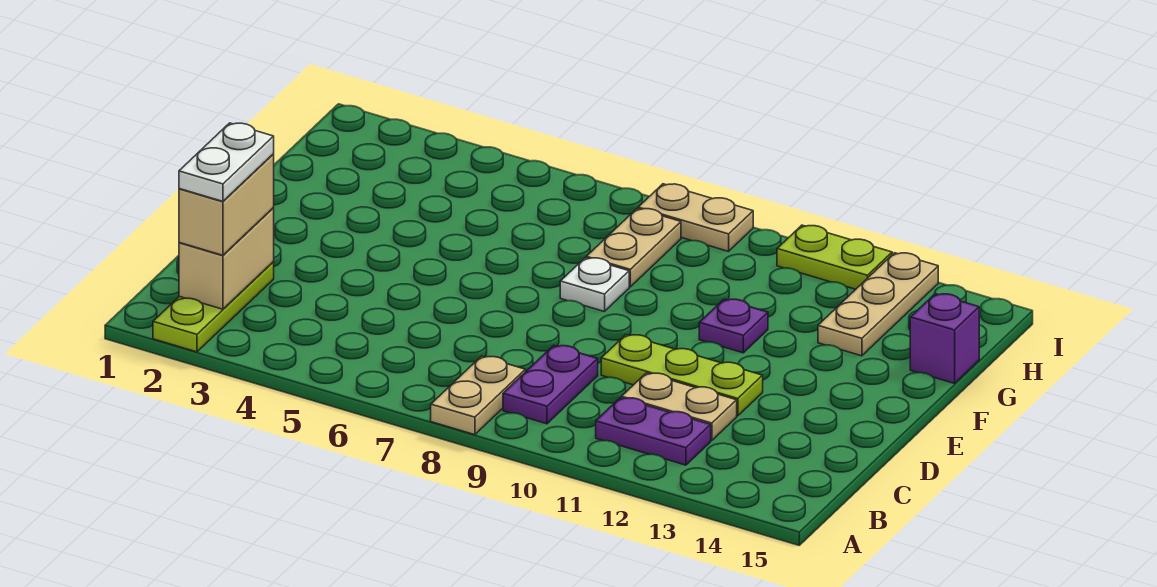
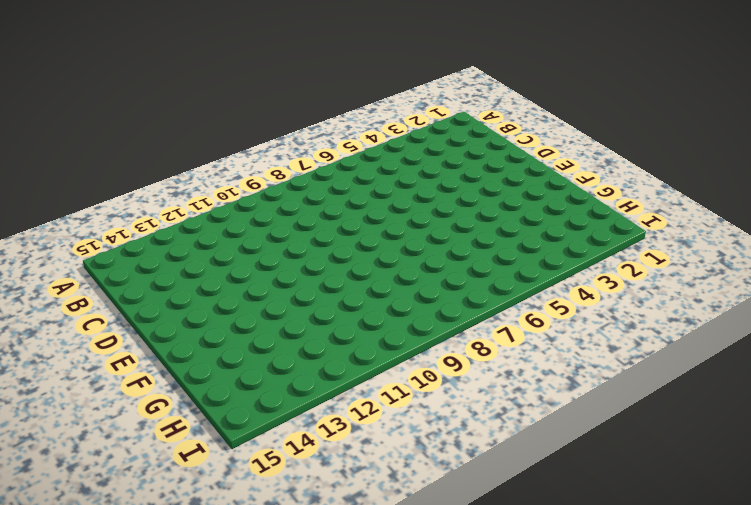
none -> lime plate A2:C2 level 1
none -> tan plate A8:B8 level 1
none -> purple plate B9:C9 level 1

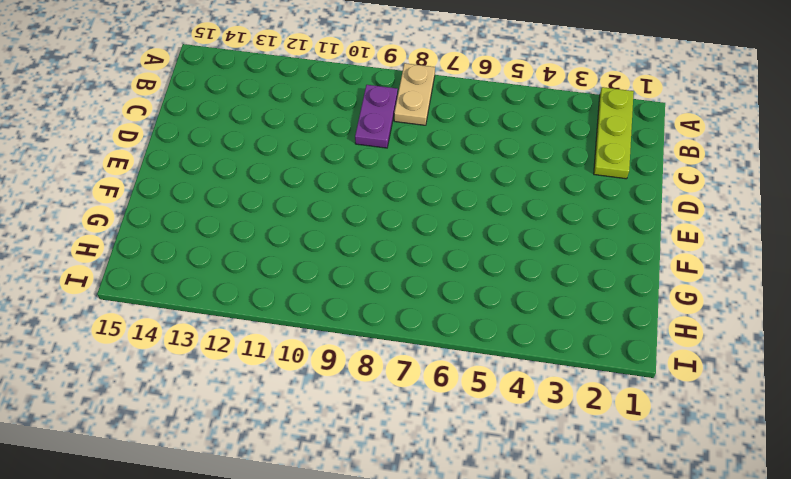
none -> purple plate B11:B12 level 1
none -> tan plate C11:C12 level 1
none -> lime plate D10:D12 level 1

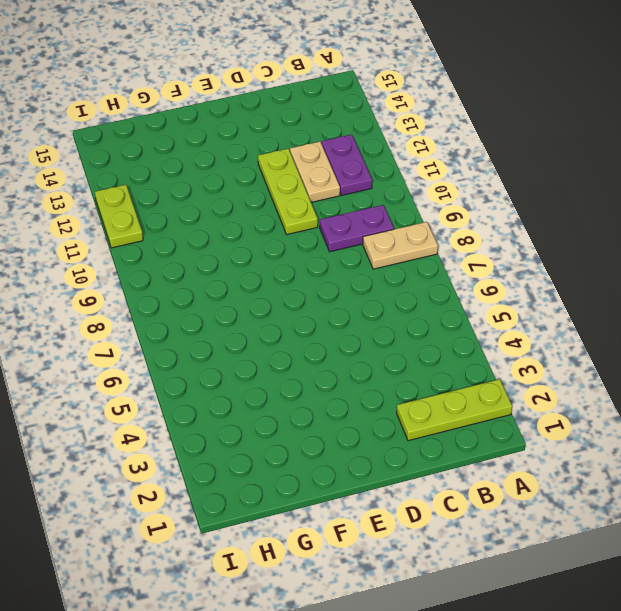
none -> white plate F8 level 1
none -> purple plate F11 level 1
none -> tan plate G8:H8 level 1

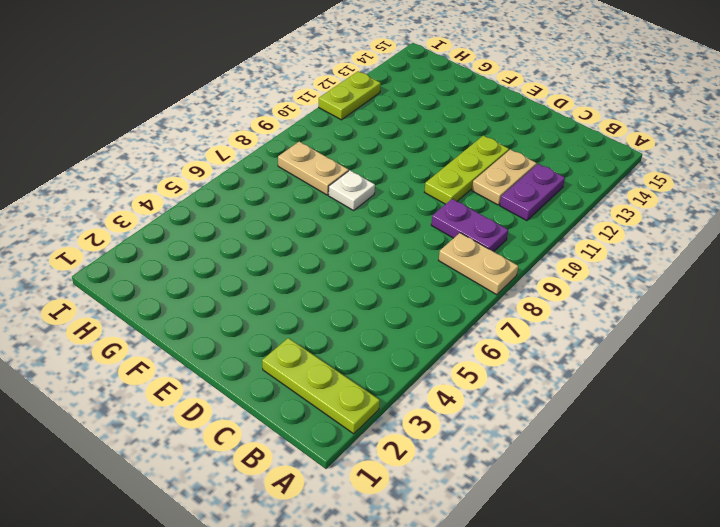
none -> purple plate F11 level 1
none -> tan plate G13:I13 level 1
none -> purple brick G15 level 1

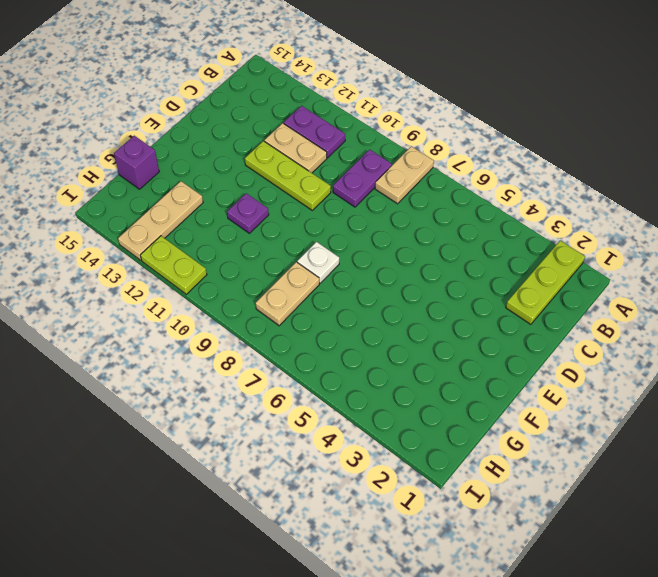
none -> tan plate I8:I9 level 1
none -> tan brick B2:C2 level 2
none -> tan brick B2:C2 level 3

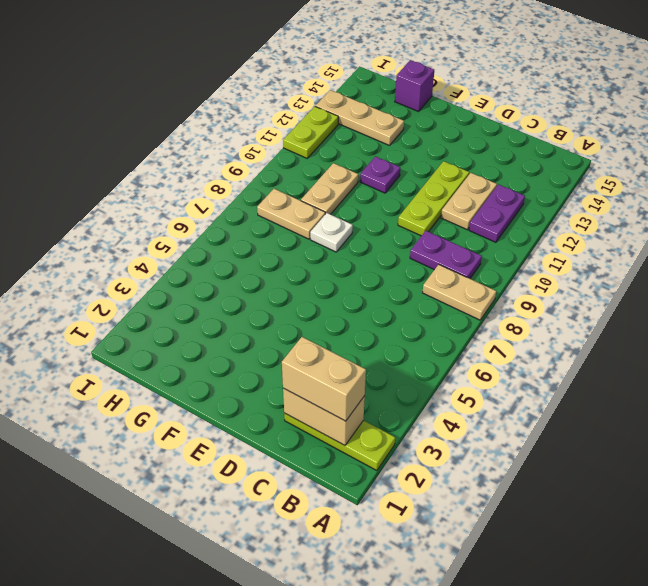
tan plate G9:G10 level 1 -> tan plate I8:I9 level 1
none -> white plate B2:C2 level 4

